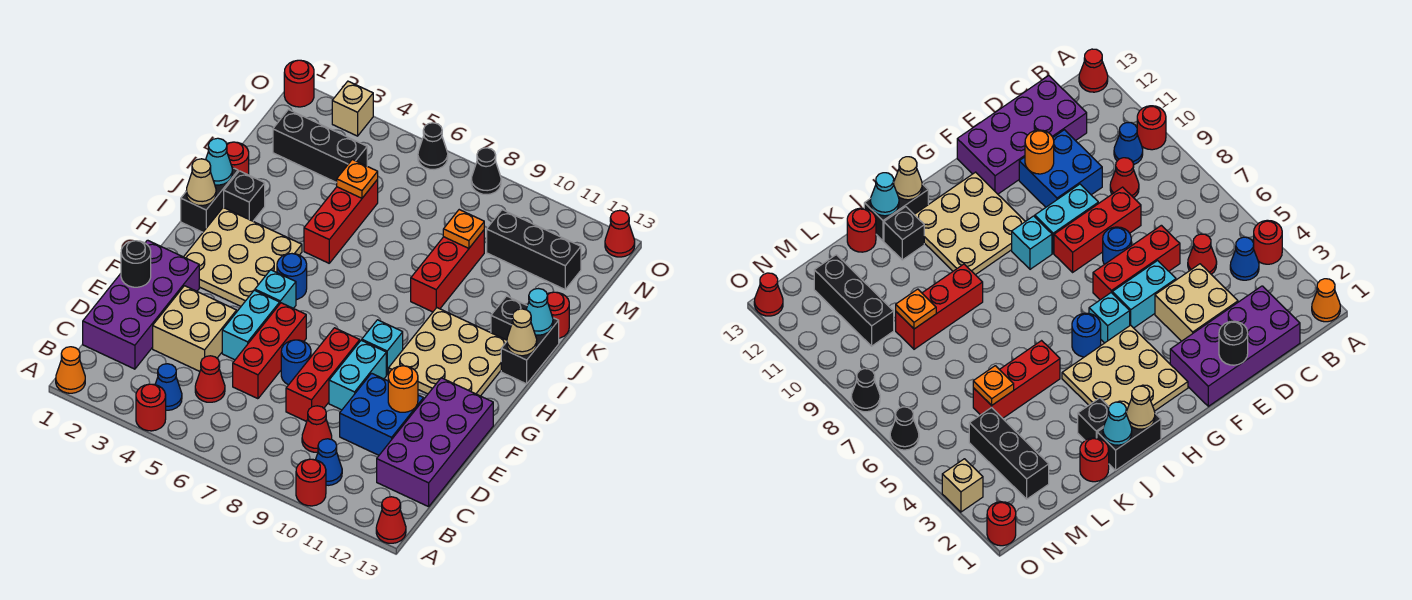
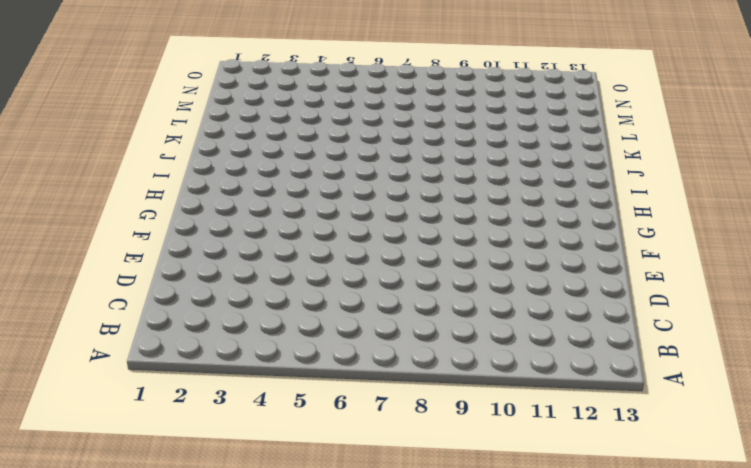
none -> orange cone A1 level 1
none -> red round brick A4 level 1
none -> red round brick A10 level 1
none -> red cone A13 level 1

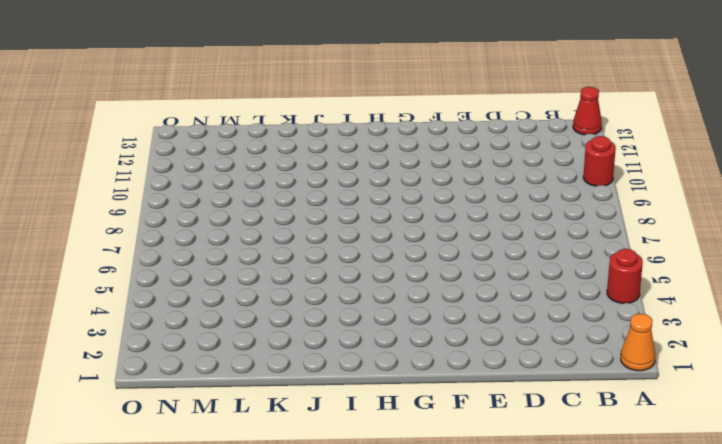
none -> blue cone B4 level 1
none -> blue cone B10 level 1
none -> purple brick C1:F2 level 1
none -> red cone C5 level 1

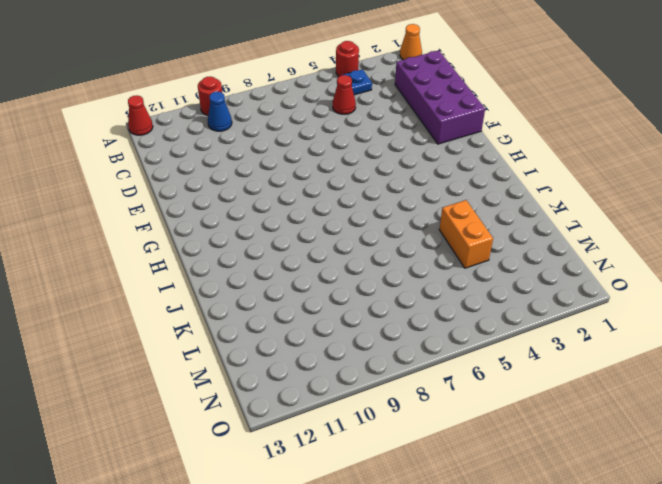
blue plate B4 level 1 -> blue cone B4 level 1
orange brick K4:L4 level 1 -> none
none -> red cone C9 level 1
none -> purple brick C12:F13 level 1
none -> tan brick D3:E4 level 1
none -> red brick D6:F6 level 1

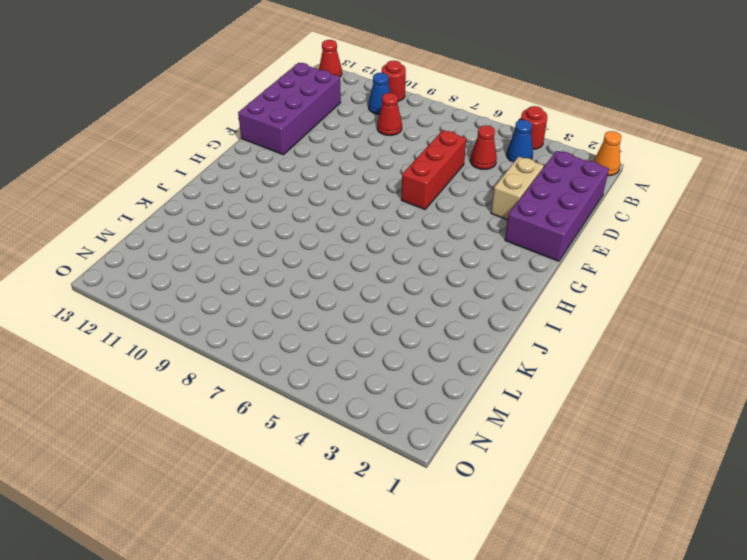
tan brick D3:E3 level 1 -> tan brick D3:E4 level 1
none -> red brick D8:F8 level 1
none -> blue brick D10:E11 level 1
none -> cyan brick E5:F5 level 1
none -> blue round brick E7 level 1

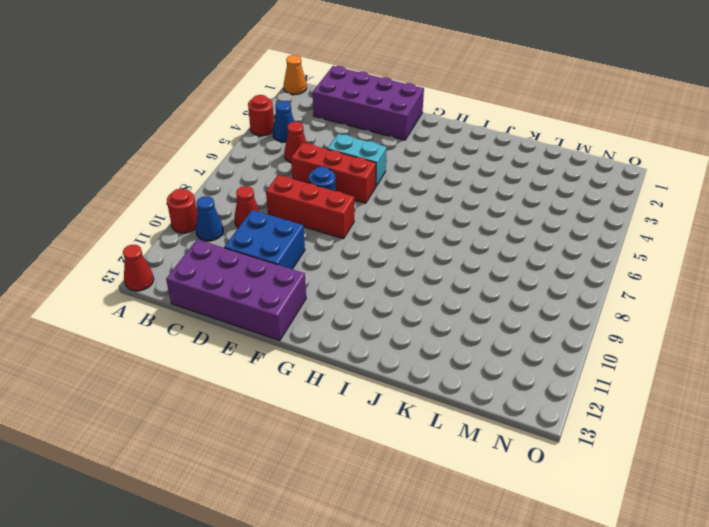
none -> tan brick D3:E4 level 1
none -> cyan brick E9:F9 level 1
none -> tan plate G2:I4 level 1
none -> cyan brick G5 level 1

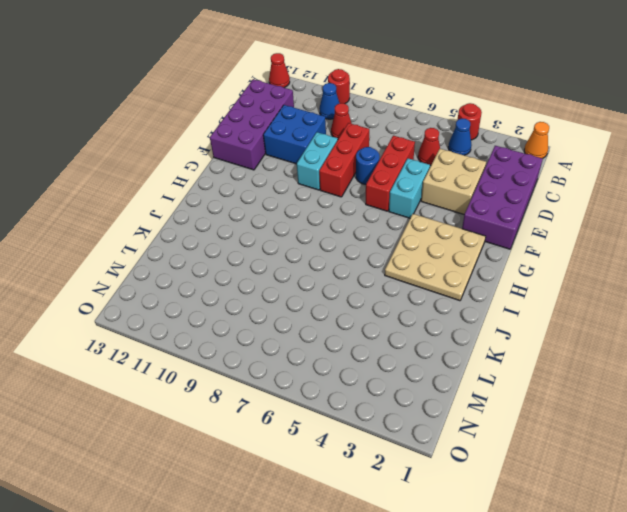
none -> cyan brick G5 level 1
none -> cyan brick G9 level 1
none -> tan plate G10:I12 level 1
none -> blue round brick H5 level 1

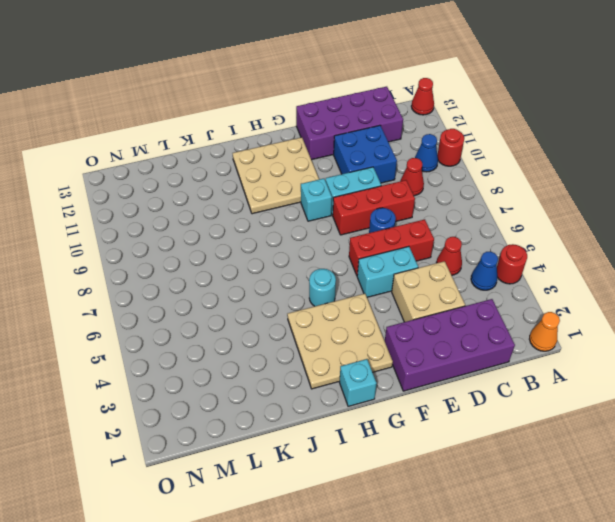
cyan brick H1 level 1 -> cyan brick G5 level 1
cyan round brick H5 level 1 -> blue round brick H5 level 1
none -> black brick I1:J1 level 1
none -> black brick I13:J13 level 1
none -> black brick J2 level 1
none -> red brick J5:L5 level 1

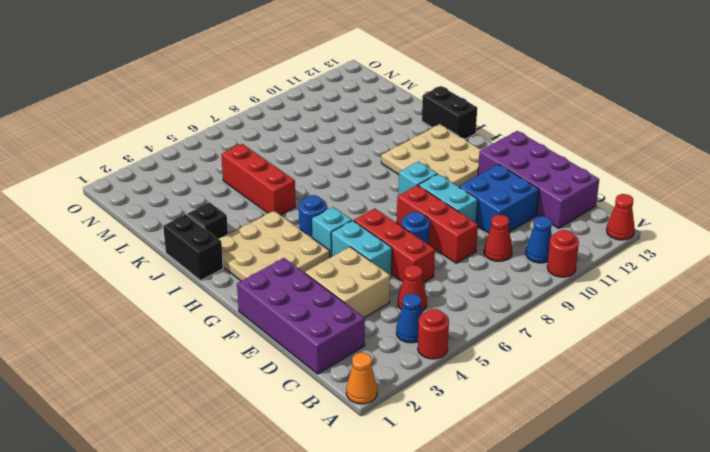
none -> red brick J9:L9 level 1
none -> black brick J12 level 1
none -> red round brick K1 level 1
none -> red round brick K13 level 1

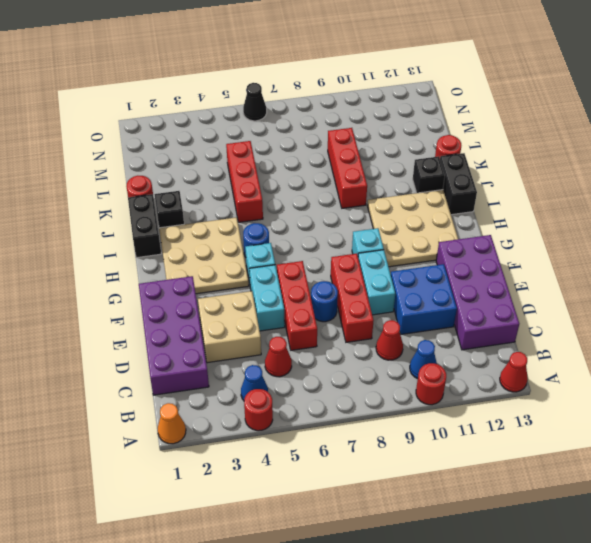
none -> black brick M2:M4 level 1
none -> black brick M10:M12 level 1
none -> red round brick O1 level 1
none -> tan brick O3 level 1

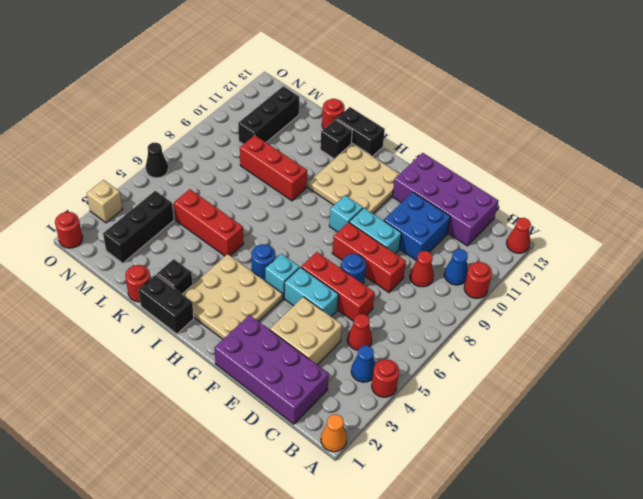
none -> black cone O8 level 1
none -> red cone O13 level 1
none -> black round brick E1 level 2
none -> orange round brick E11 level 2

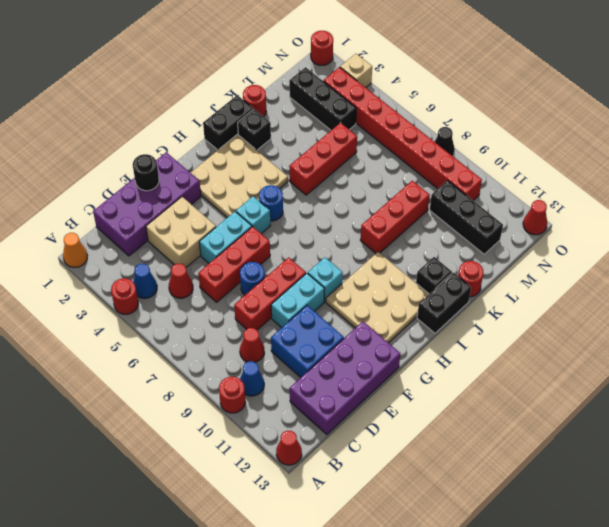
red brick N3:N10 level 1 -> none
none -> black cone O6 level 1
none -> orange round brick E11 level 2
none -> tan cone I1 level 2
none -> tan cone I13 level 2

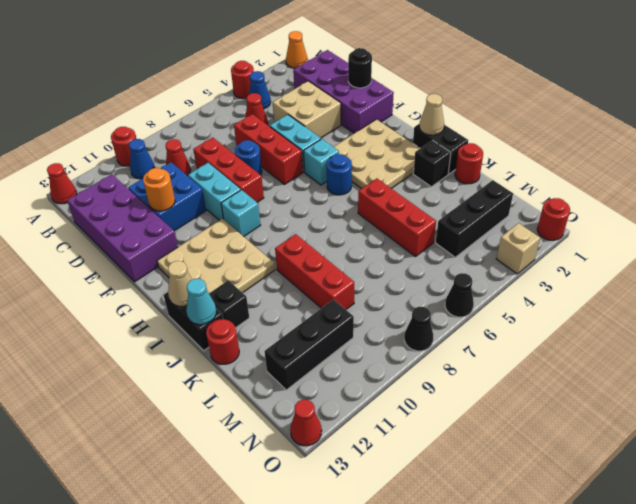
none -> cyan cone J1 level 2
none -> orange plate L5 level 2
none -> orange plate L9 level 2

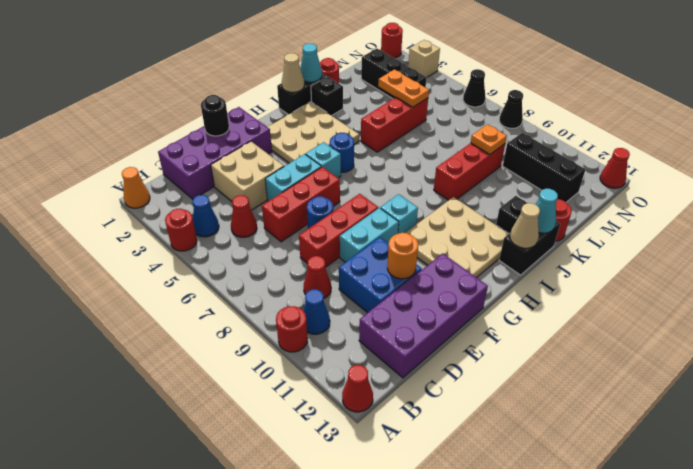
orange plate L4:L5 level 2 -> orange plate L5 level 2

